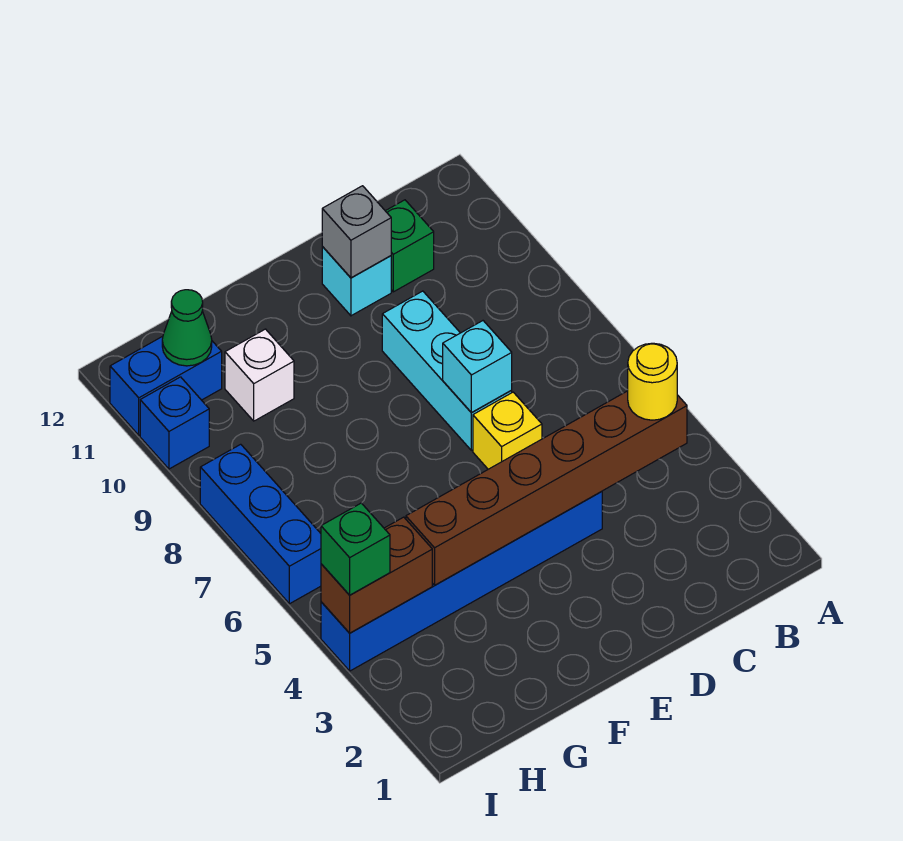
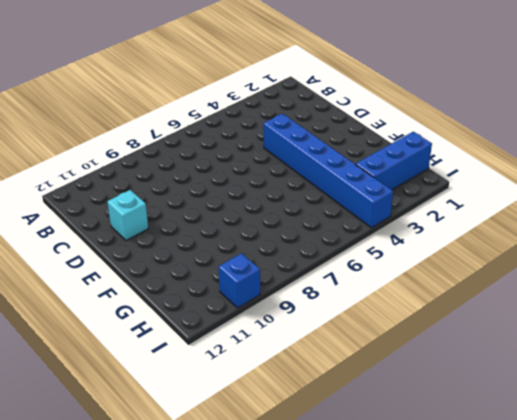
blue brick H1:H3 level 1 -> blue brick I6:I8 level 1
none -> green brick C11 level 1
none -> yellow brick D6 level 1
none -> cyan brick D7:D9 level 1

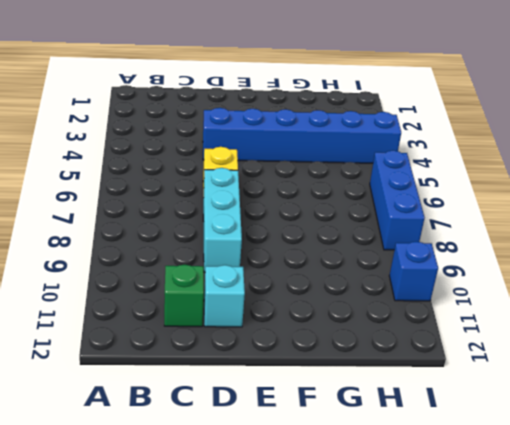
none -> white brick G10 level 1
none -> blue brick H11:I11 level 1
none -> brown brick B4:G4 level 2

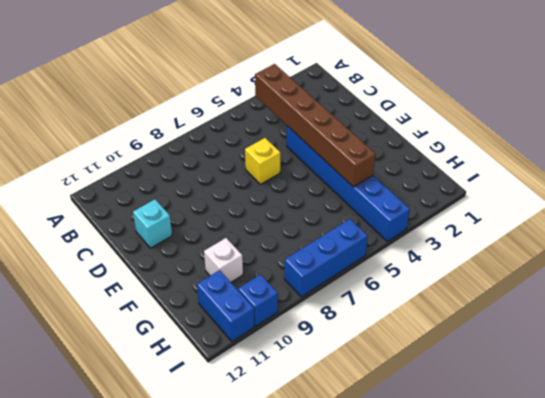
none -> green brick C11 level 1
none -> cyan brick D7:D9 level 1
none -> cyan brick D7 level 2

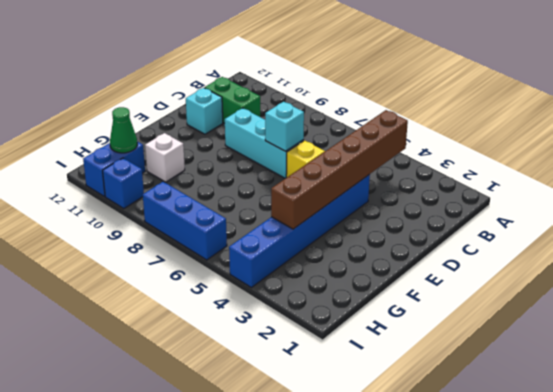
green brick C10:C11 level 1 -> green brick C11 level 1
none -> grey brick D11 level 2
none -> brown brick H4:I4 level 2
none -> yellow round brick B4 level 3

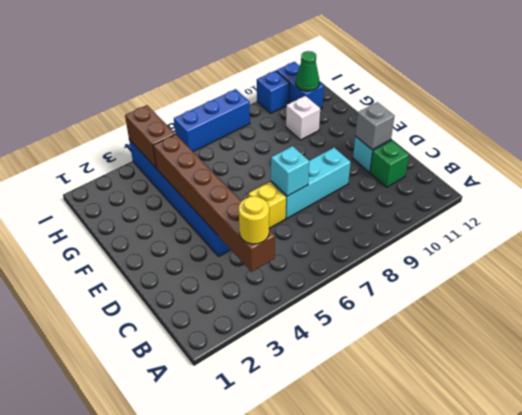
none -> green brick I4 level 3

